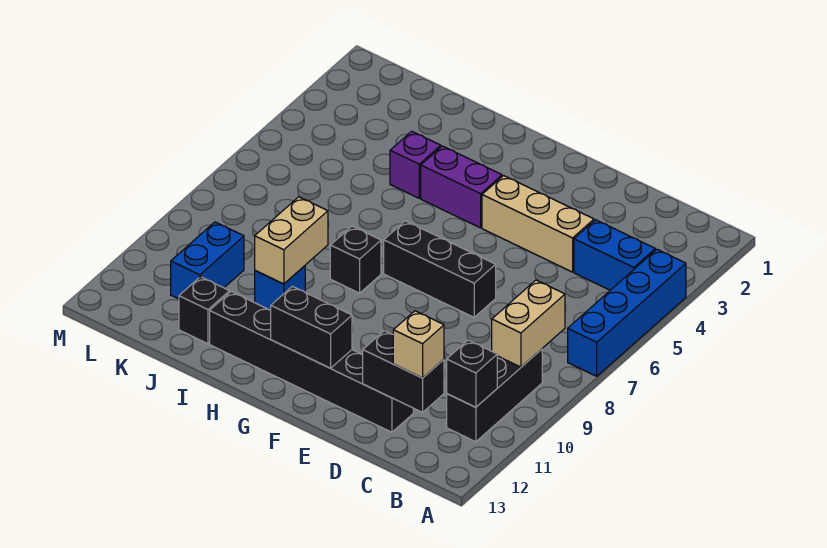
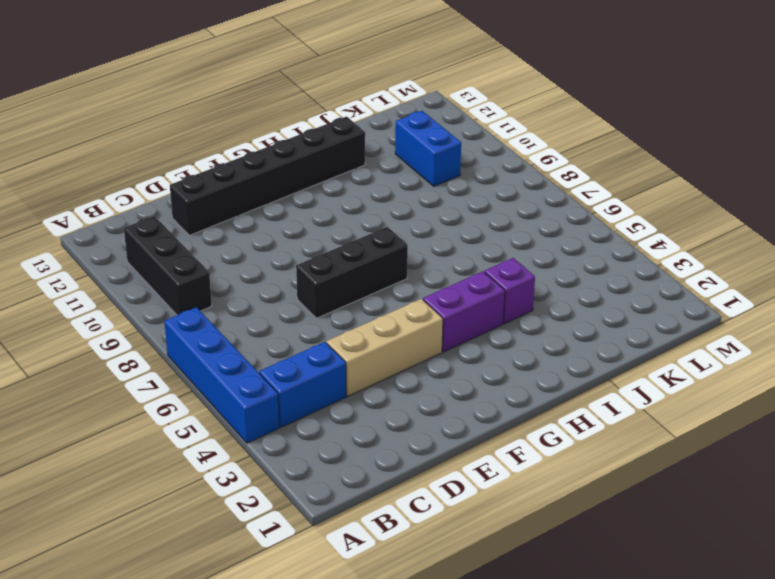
none -> black brick H8 level 1
none -> blue brick I10 level 1
none -> black brick J12 level 1

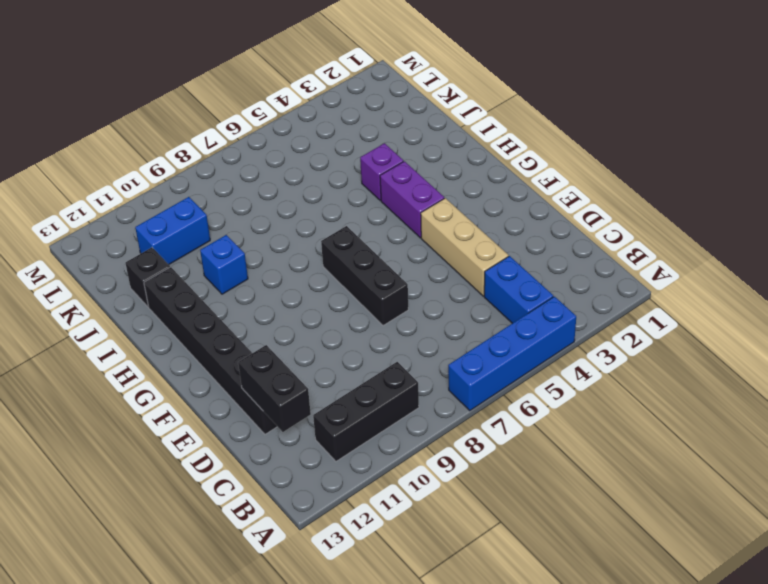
none -> black brick H8 level 1
none -> tan brick B8:B9 level 2
none -> black brick B11 level 2

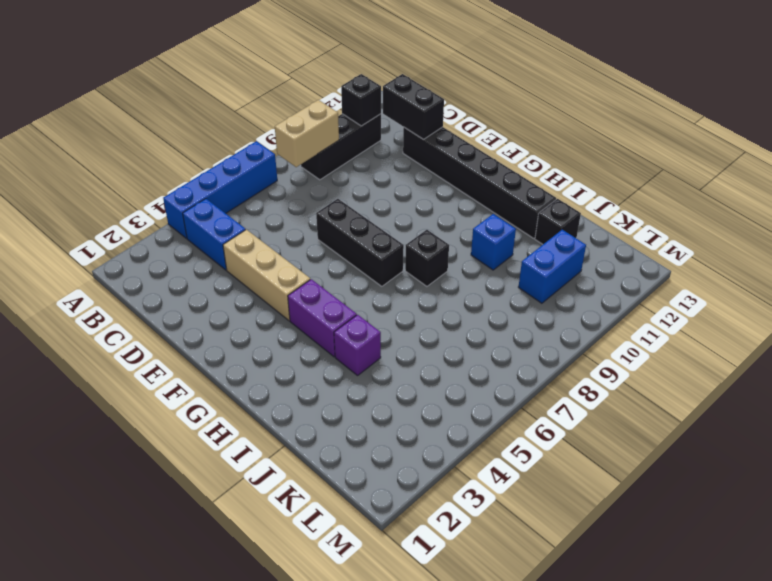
none -> black brick F12:G12 level 2
none -> tan brick I9:I10 level 2
none -> tan brick C12 level 3

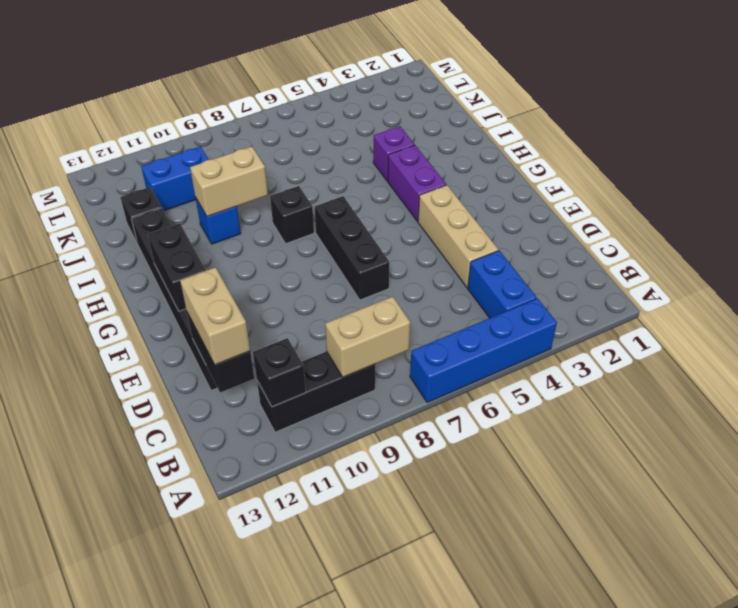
tan brick C12:D12 level 3 -> tan brick C12 level 3

